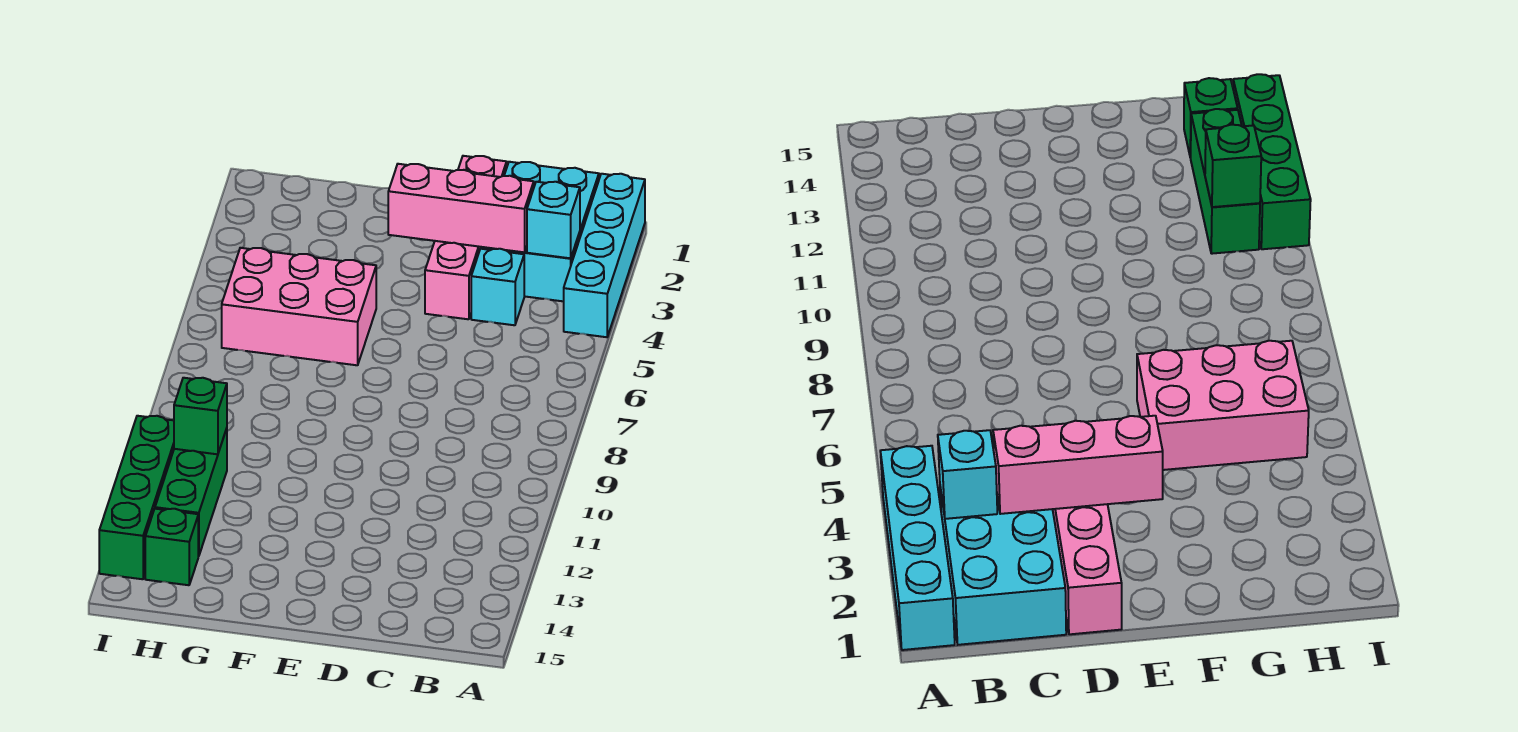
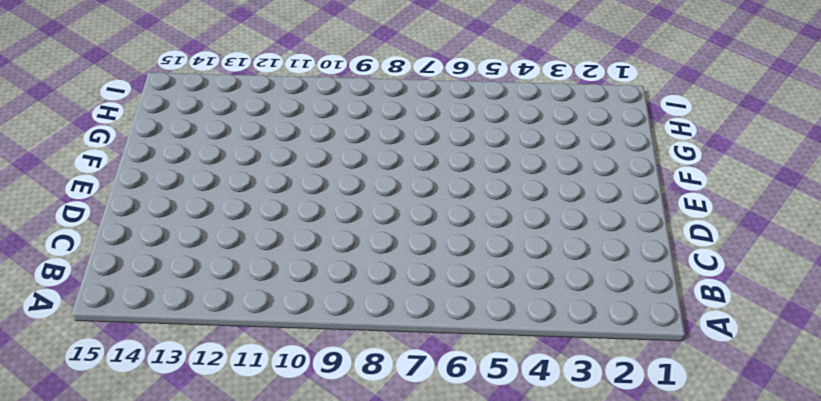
none -> cyan brick A1:A4 level 1
none -> cyan brick B1:C3 level 1

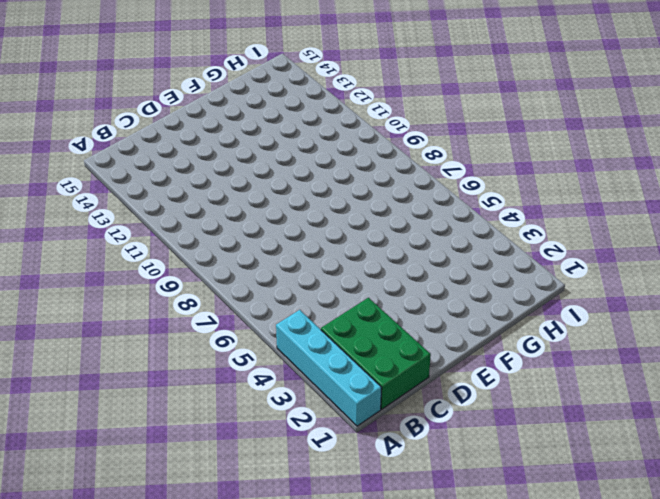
green brick B1:C3 level 1 -> cyan brick B1:C3 level 1
none -> cyan brick C4 level 1
none -> pink brick D1:D4 level 1

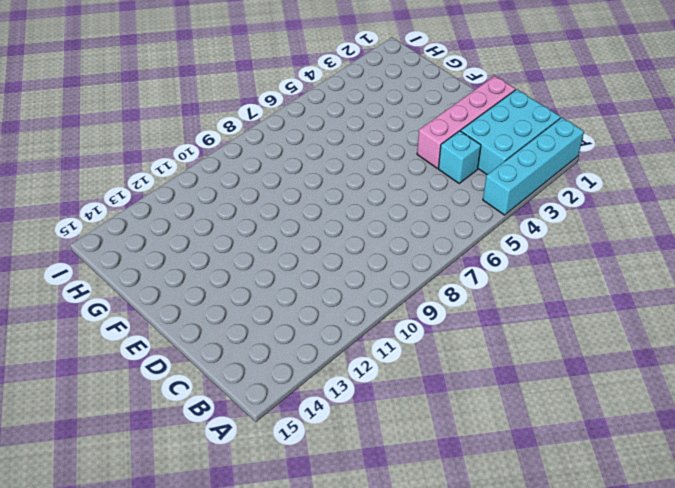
none -> pink brick F5:H6 level 1
none -> green brick H11:H13 level 1

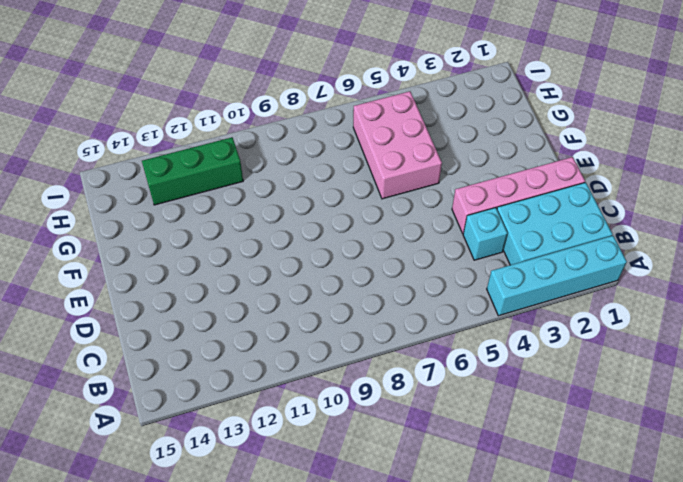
none -> green brick H14 level 1
none -> green brick I11:I14 level 1

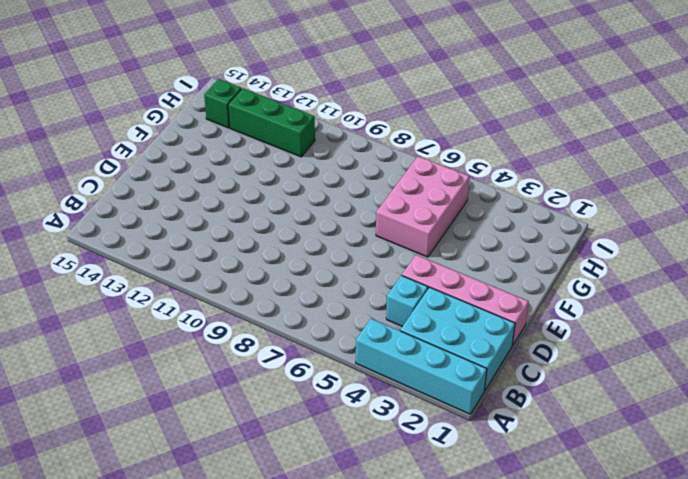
none -> green brick I11:I14 level 1
none -> cyan brick B3 level 2

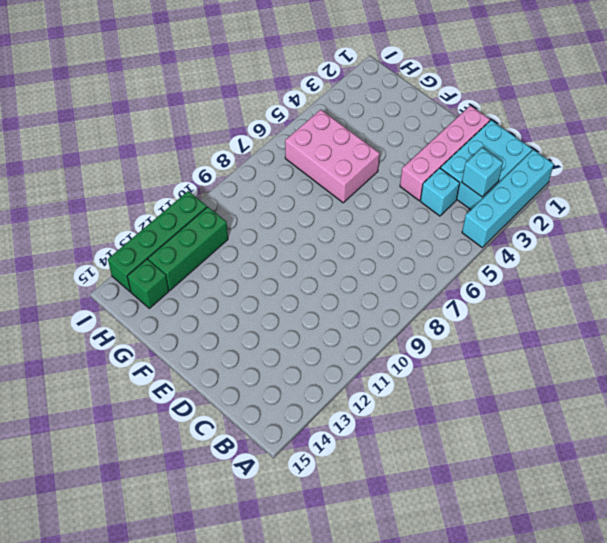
none -> pink brick C3:E3 level 2
none -> green brick H11 level 2

